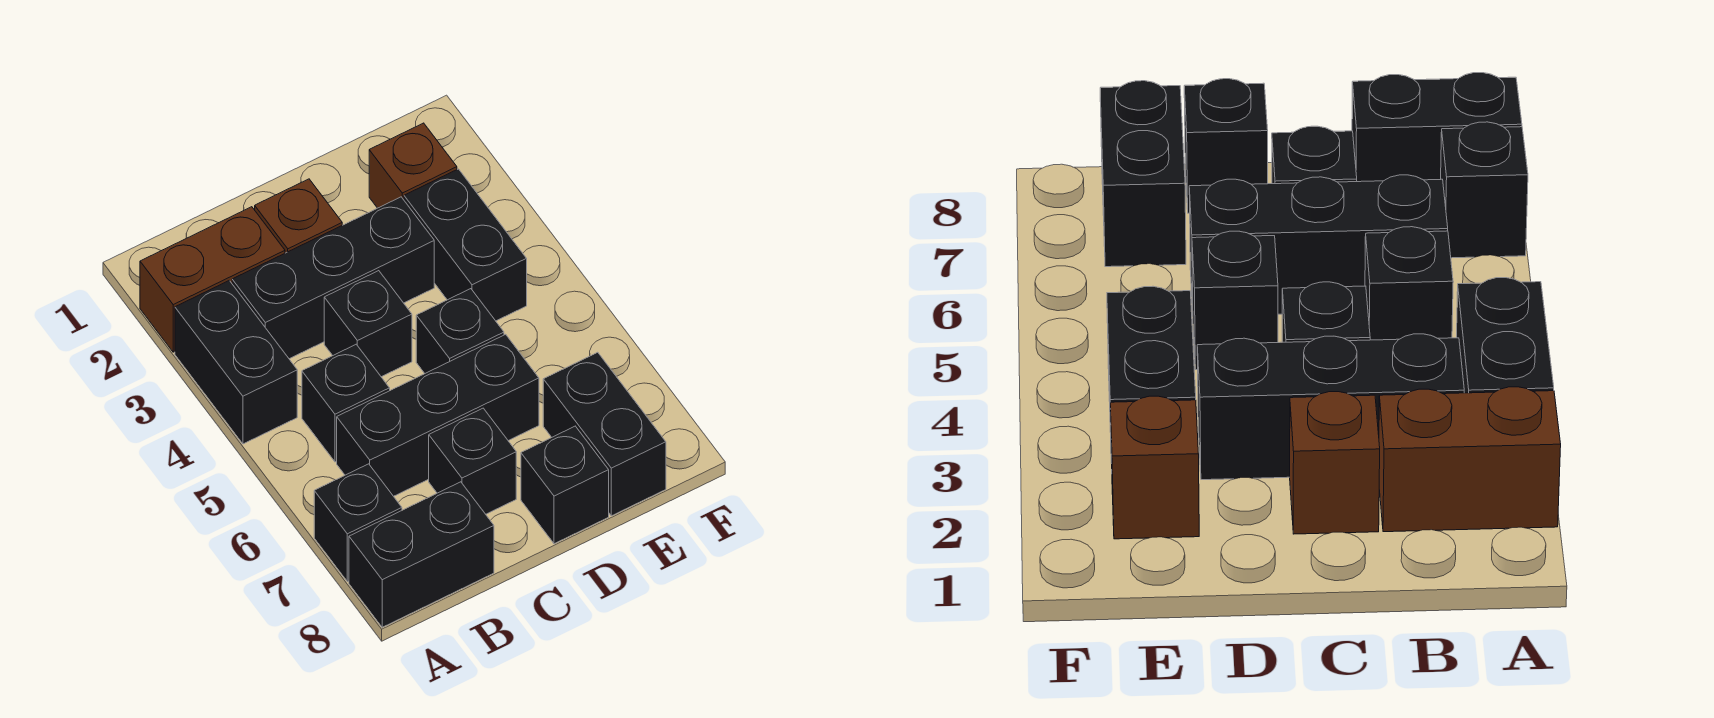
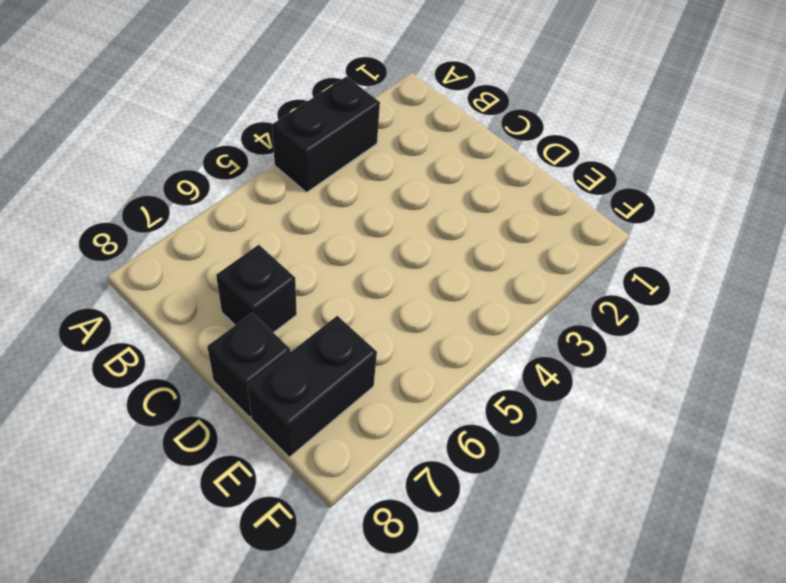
none -> brown brick A2:B2 level 1
none -> black brick A7 level 1
none -> black brick A8:B8 level 1

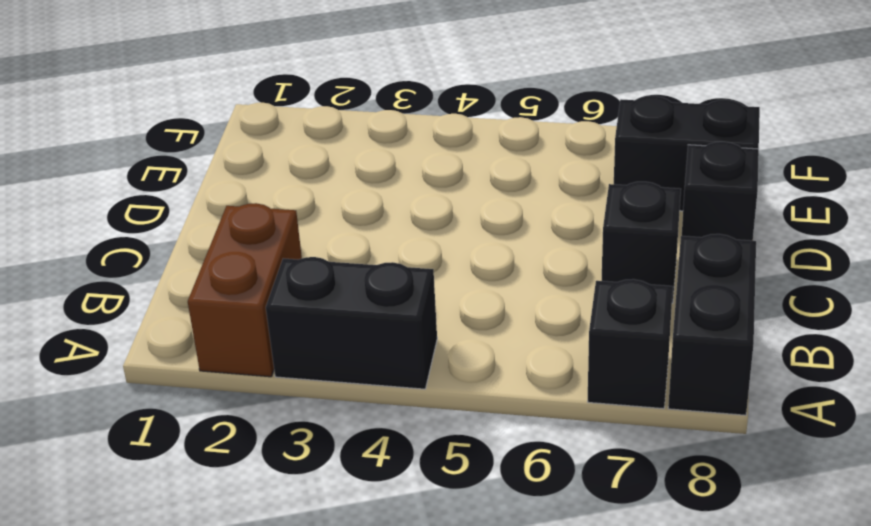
none -> black brick B3:D3 level 1
none -> black brick B5 level 1
none -> black brick B6:D6 level 1

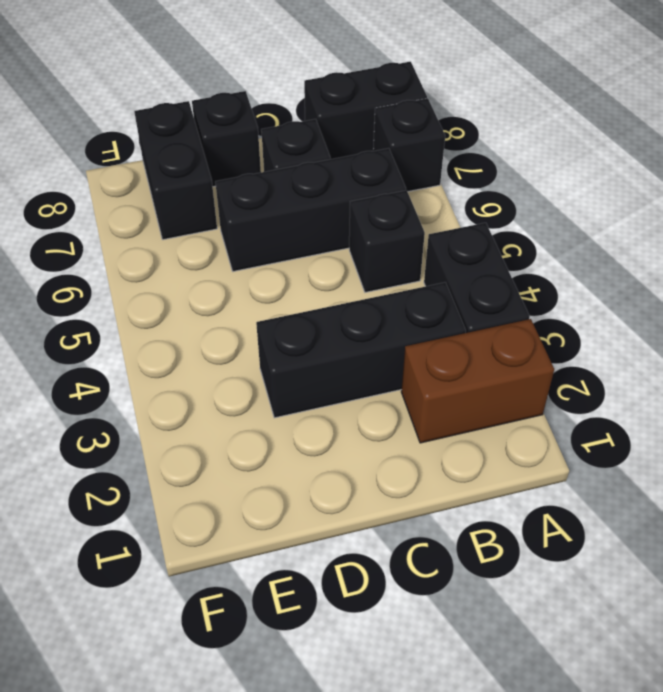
none -> brown brick C2 level 1
none -> black brick C4 level 1
none -> black brick D5 level 1

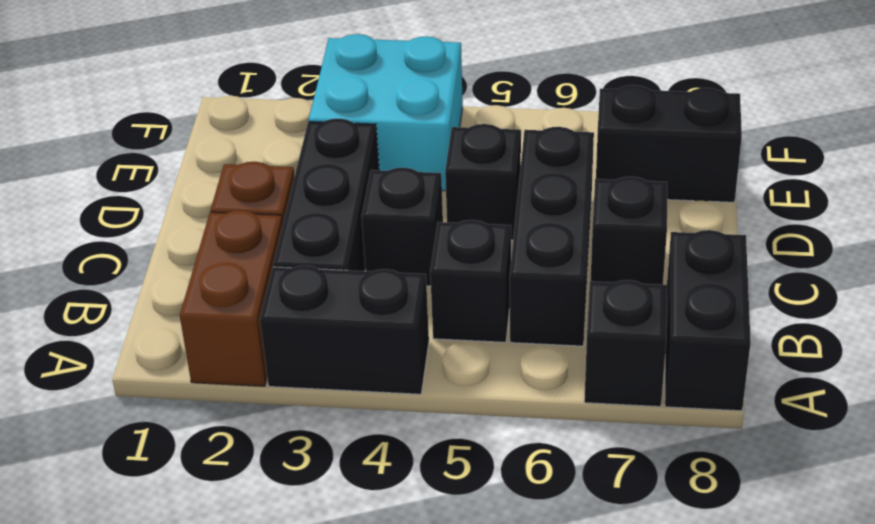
cyan brick E3:F4 level 1 -> black brick E3:E4 level 1
none -> black brick D8 level 1
none -> brown brick E2 level 1

